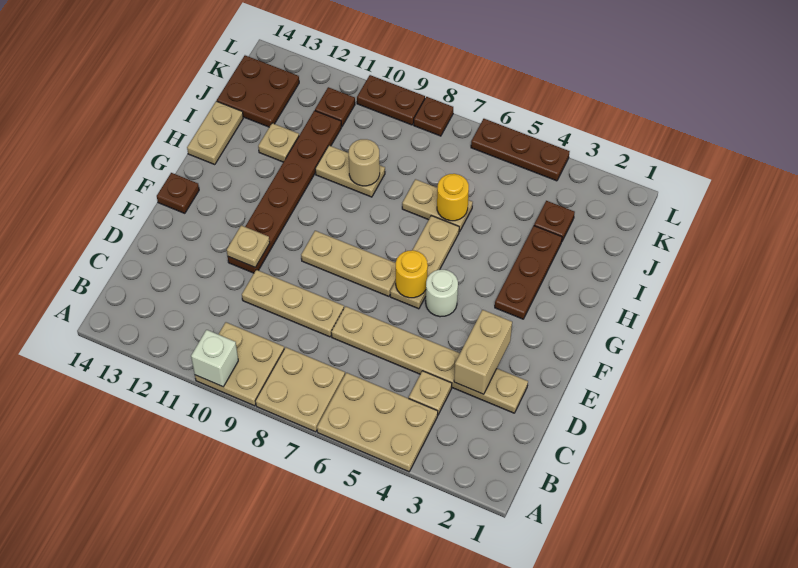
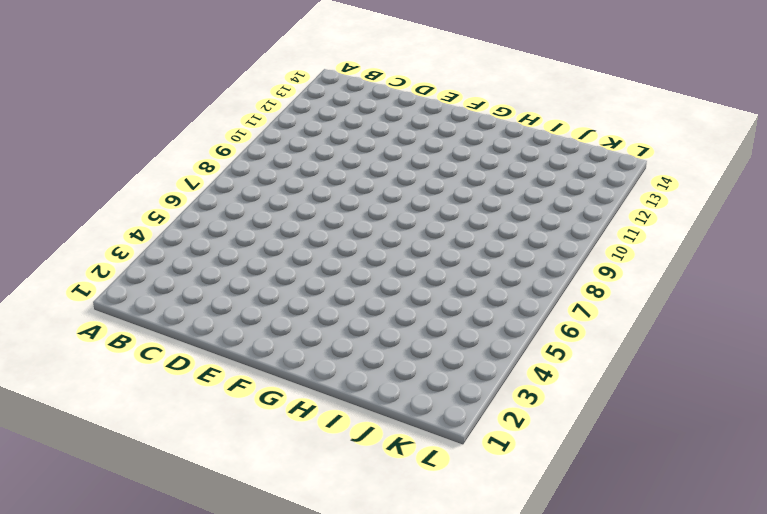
none -> tan plate A4:B6 level 1
none -> tan plate A7:B8 level 1
none -> tan plate A9:B10 level 1

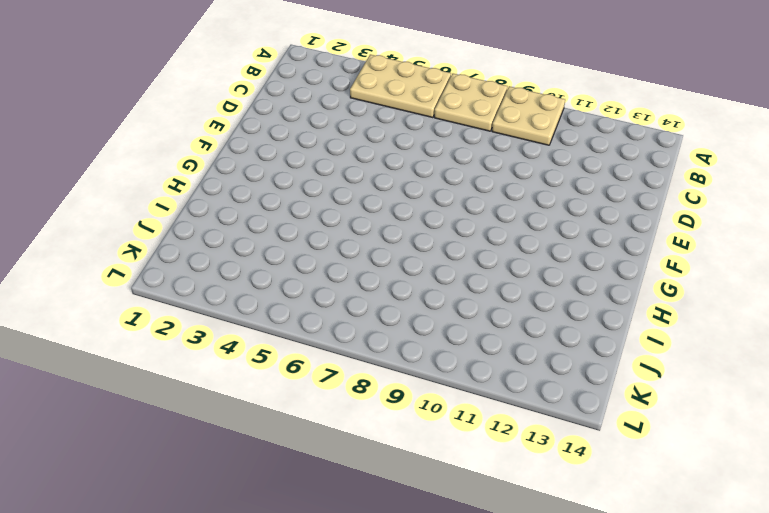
none -> tan plate C4 level 1
none -> tan plate D2:D7 level 1
none -> tan plate D8:D10 level 1

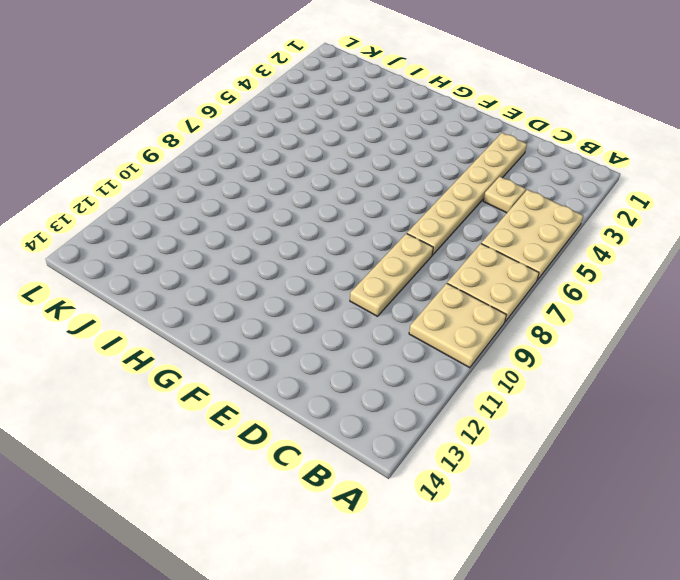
none -> brown plate E11:J11 level 1
none -> white round brick F5 level 1
none -> tan plate F6:H6 level 1

